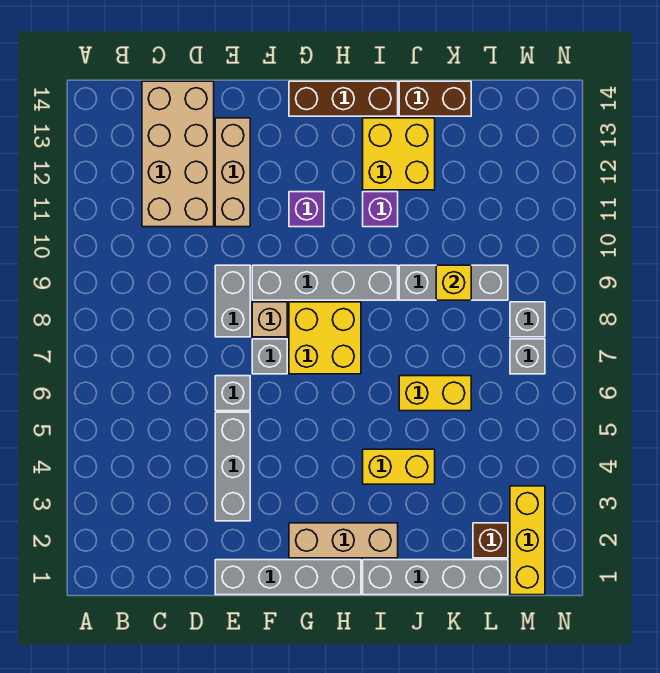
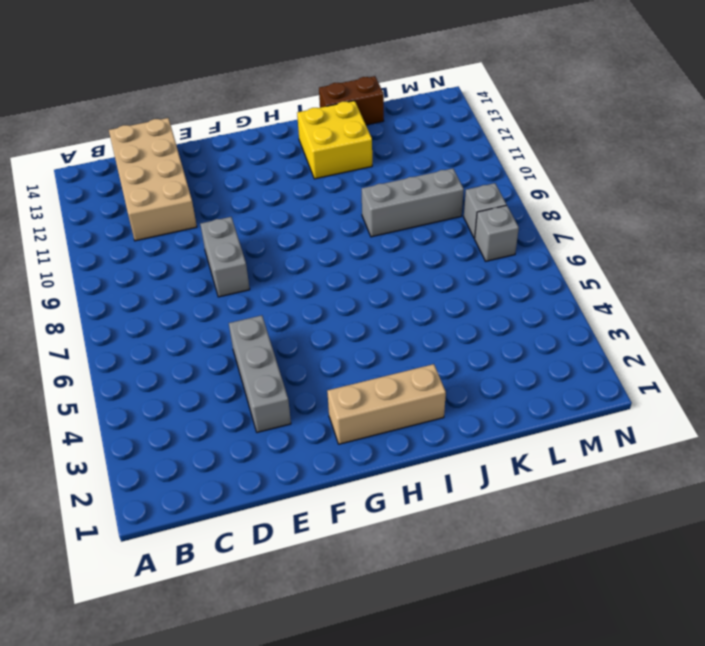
none -> grey brick E1:H1 level 1
none -> grey brick E6 level 1
none -> tan brick E11:E13 level 1

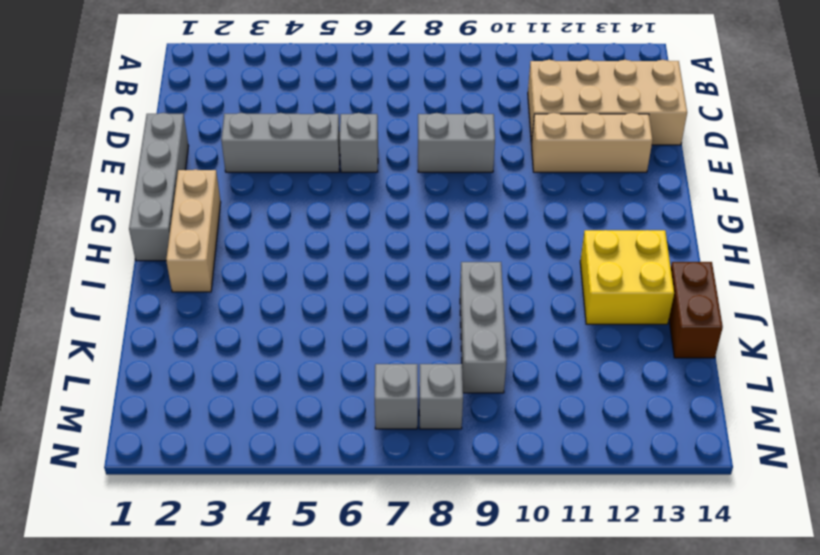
none -> grey brick F7 level 1
none -> tan brick F8 level 1
none -> grey brick F9:I9 level 1

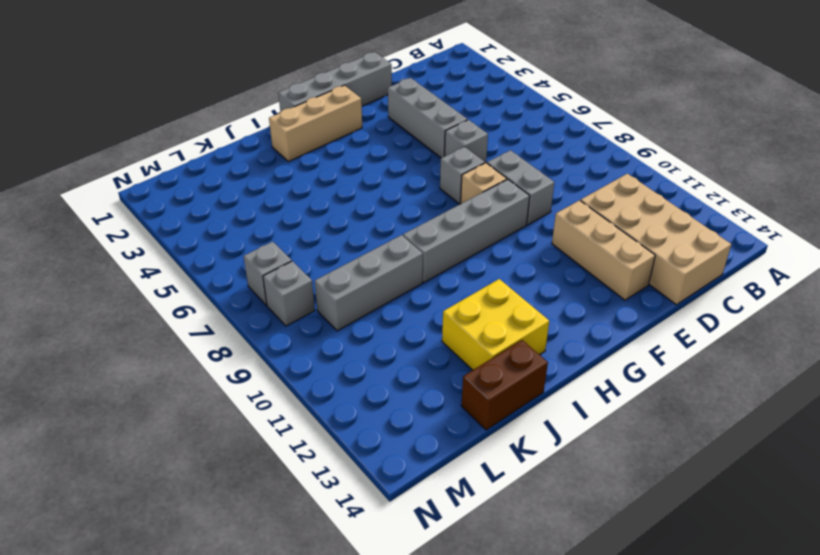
none -> yellow brick G7:H8 level 1
none -> purple brick G11 level 1
none -> brown brick G14:I14 level 1

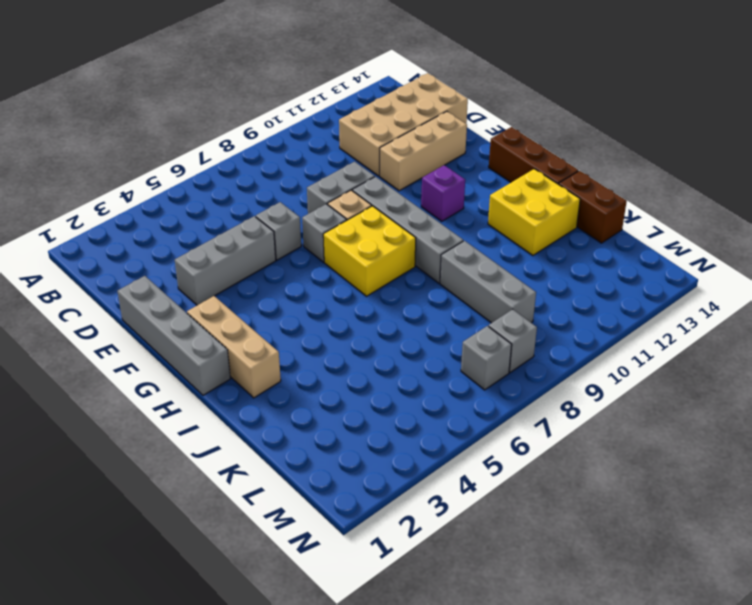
none -> grey brick I1:L1 level 1
none -> yellow brick I4:J4 level 1
none -> purple brick I11 level 1

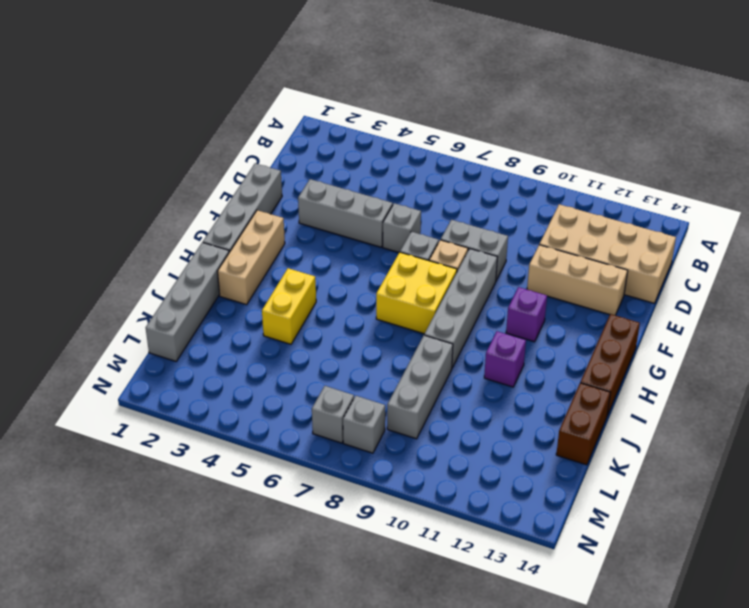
none -> yellow brick I12:J13 level 1
none -> yellow brick J6:K6 level 1
none -> brown brick L2 level 1

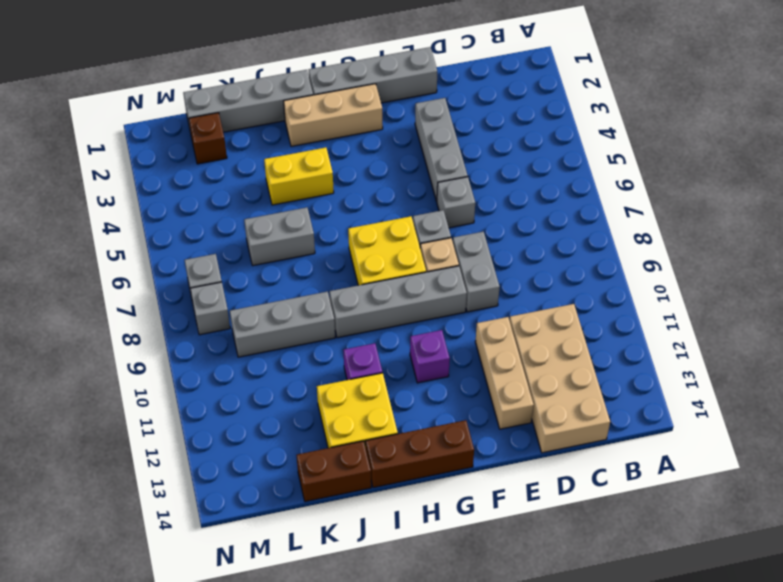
grey brick J6:K6 level 1 -> yellow brick J6:K6 level 1
none -> yellow brick M1:M3 level 1
none -> yellow brick K9 level 2

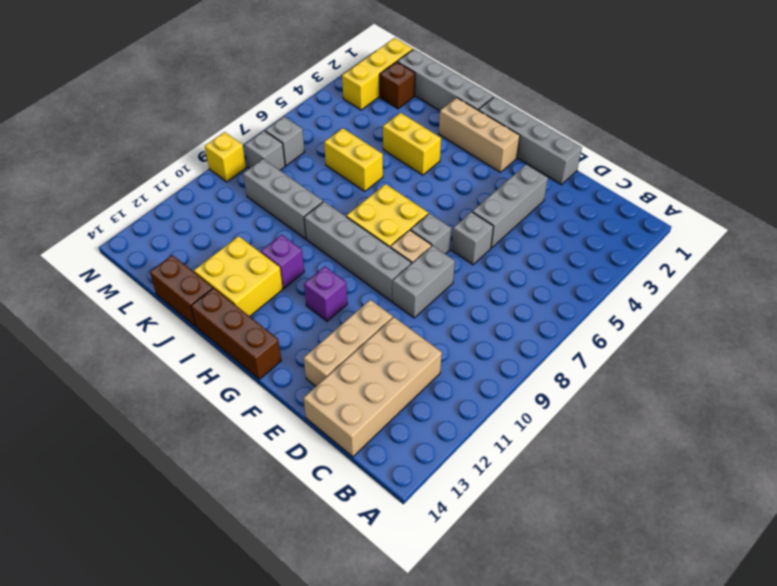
yellow brick N9 level 1 -> yellow brick K9 level 2

